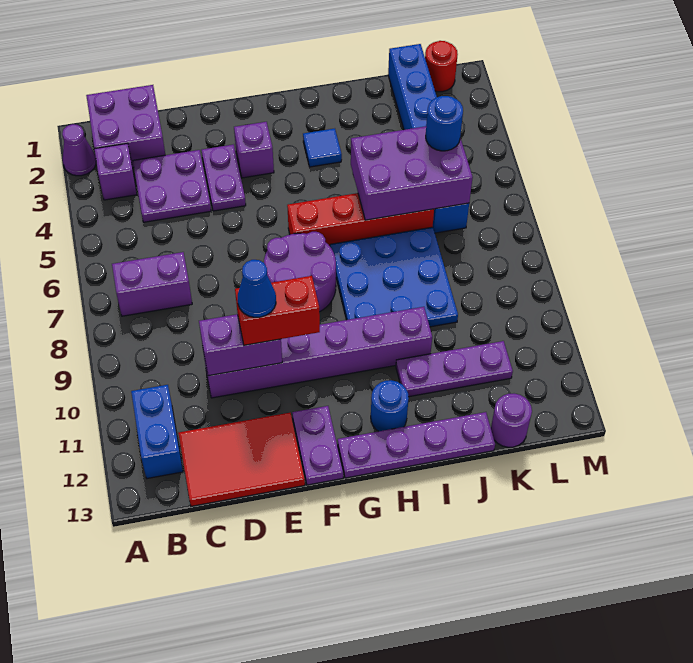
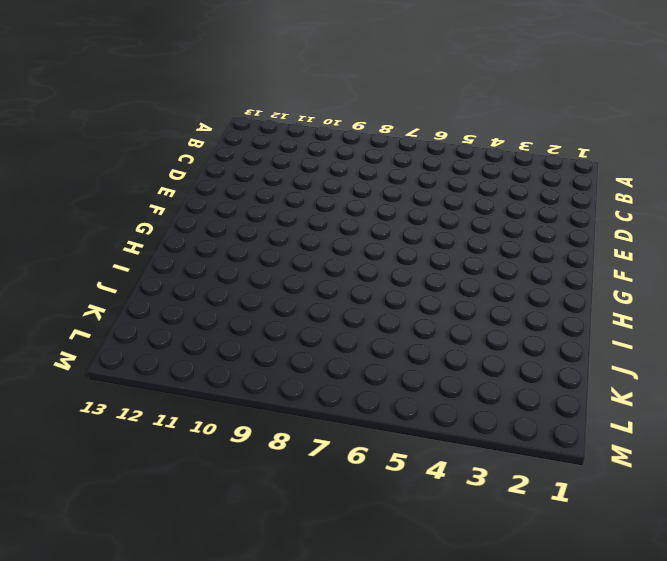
none -> purple cone A2 level 1
none -> purple brick B1:C2 level 1
none -> purple brick B3 level 1

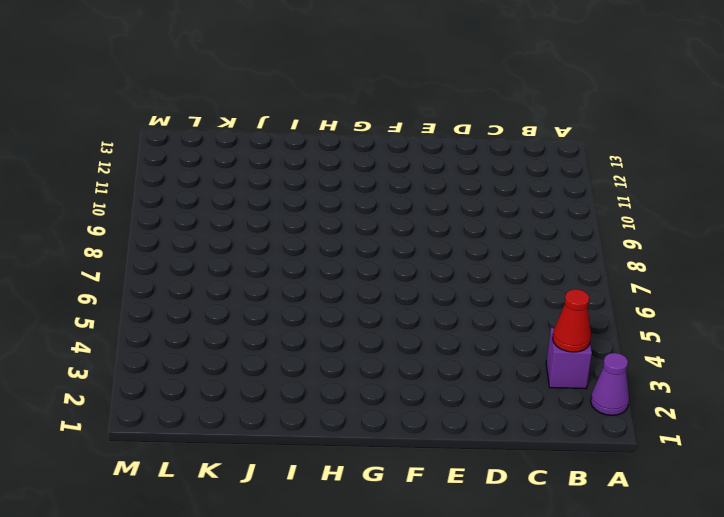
red cone B3 level 2 -> none
none -> purple brick B1:C2 level 1
none -> purple brick B7:C7 level 1
none -> blue brick B11:B12 level 1

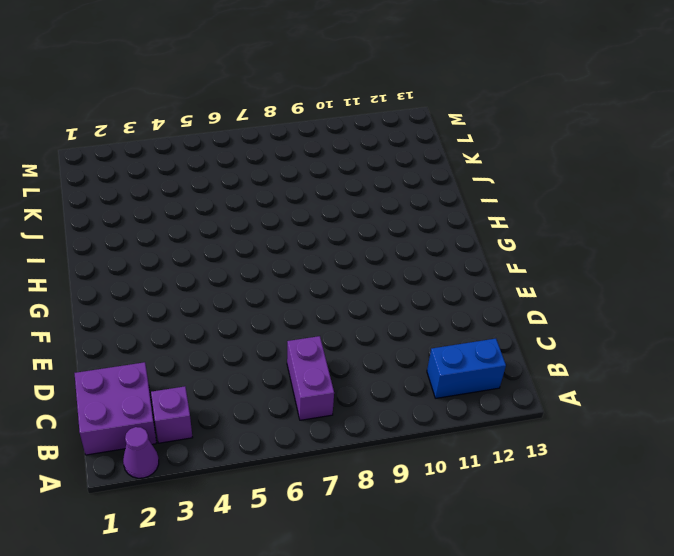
none -> purple plate C3:D4 level 1
none -> red tile C12:E13 level 1
none -> purple brick D10:I10 level 1

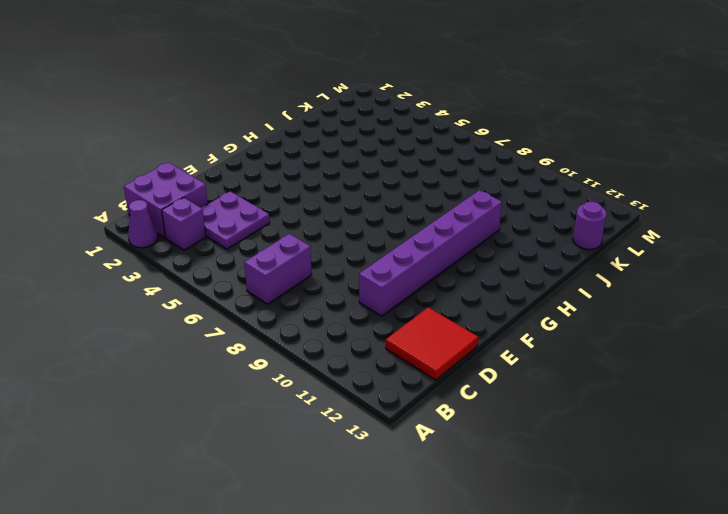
red tile C12:D13 level 1 -> red tile C12:E13 level 1
none -> blue brick B11:B12 level 1
none -> purple plate E3:E4 level 1
none -> purple brick F3 level 1

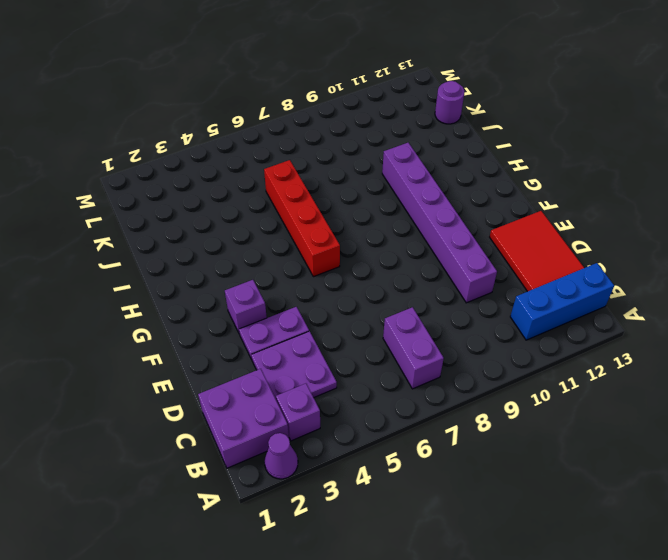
blue brick B11:B13 level 1 -> blue brick B11:B12 level 1
none -> purple round brick F7:G8 level 1
none -> purple plate F12:F13 level 1
none -> purple plate G13:J13 level 1

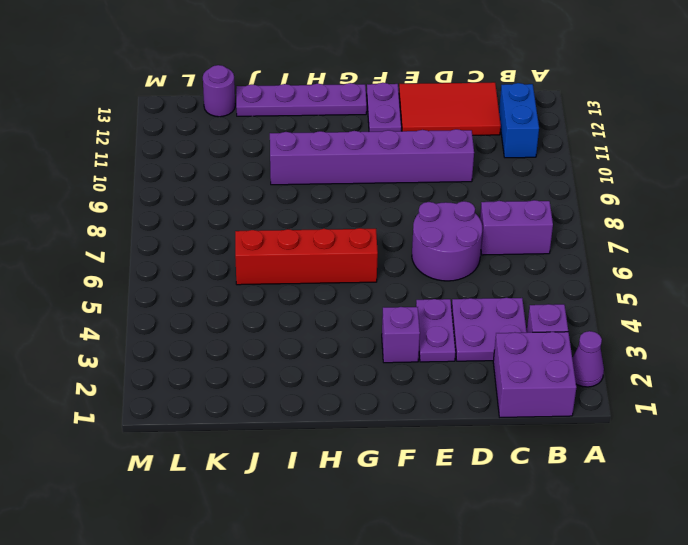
purple round brick D6:E7 level 1 -> purple round brick F7:G8 level 1
none -> blue tile H3 level 1
none -> blue plate H7:J9 level 1
none -> blue round brick H12 level 1

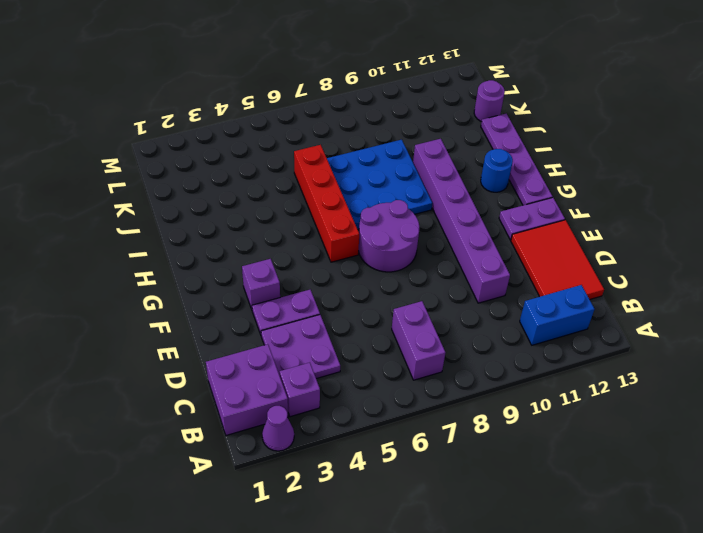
none -> blue tile H3 level 1
none -> purple plate I11:K11 level 1
none -> blue brick K1:K6 level 1

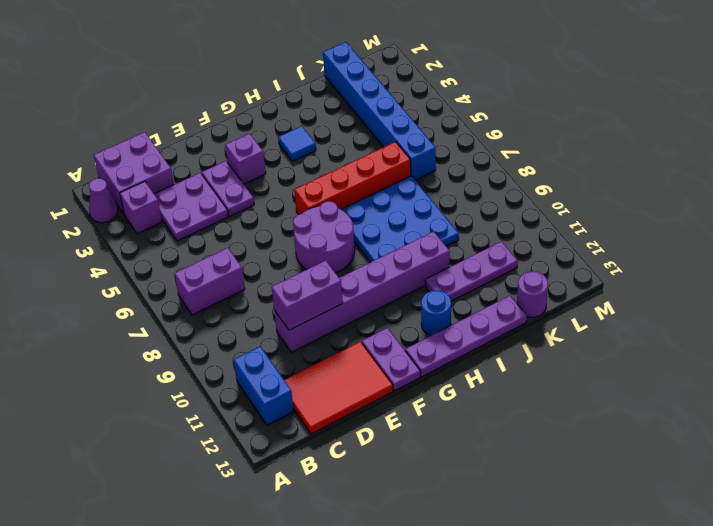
none -> red round brick L1 level 1
none -> purple brick I5:K6 level 2
none -> red brick E10:F10 level 3

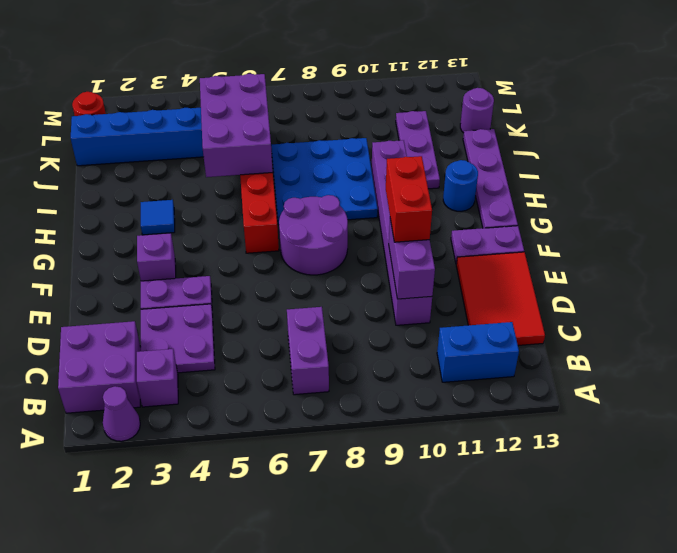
none -> blue round brick K5 level 3
none -> blue cone E10 level 4

